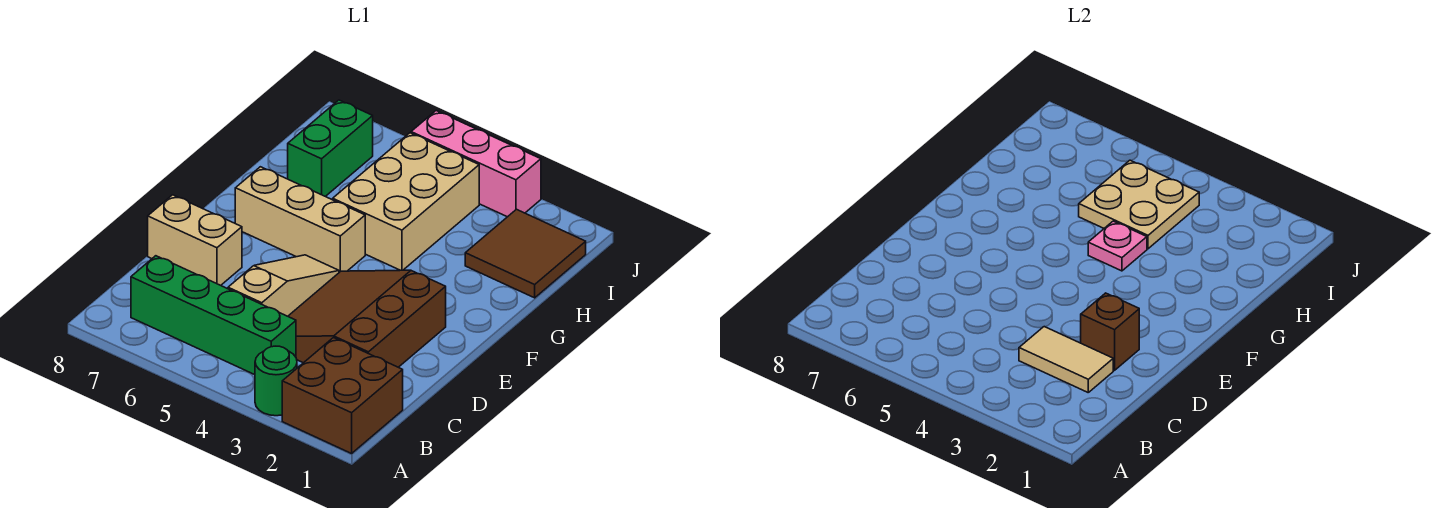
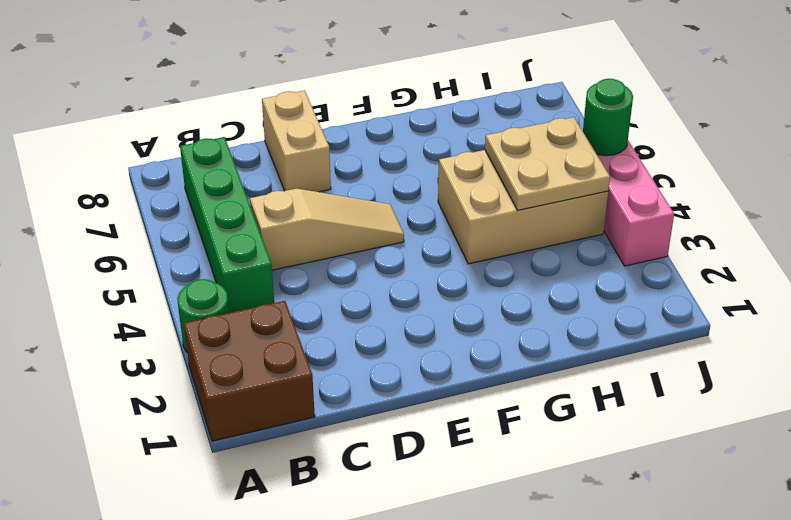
green round brick J5 level 2 -> none
none -> brown slope C2:E4 level 1 top 2
none -> tan brick F5:F7 level 1
none -> brown tile H1:I2 level 1

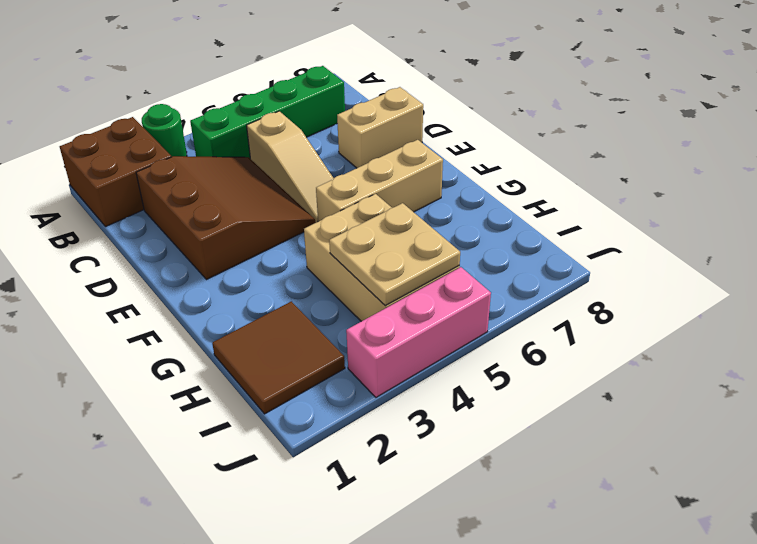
none -> green brick H7:I7 level 1
none -> tan tile C2:C3 level 2
none -> brown brick D2 level 2

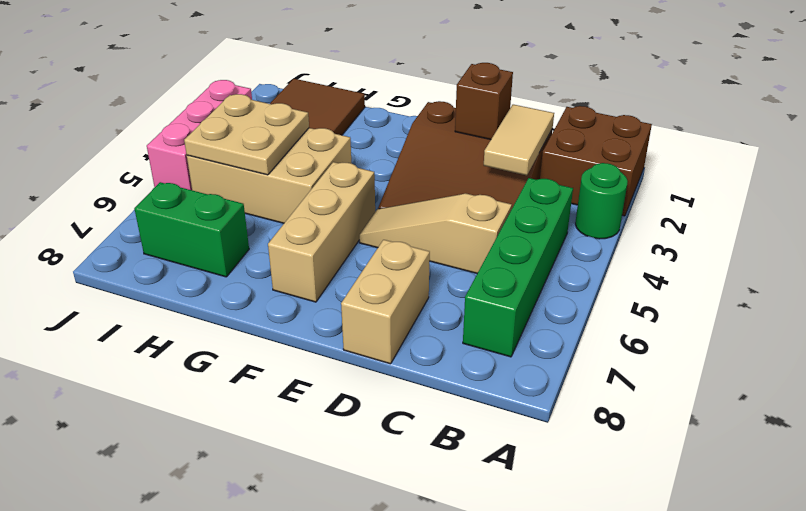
none -> pink plate G4 level 2

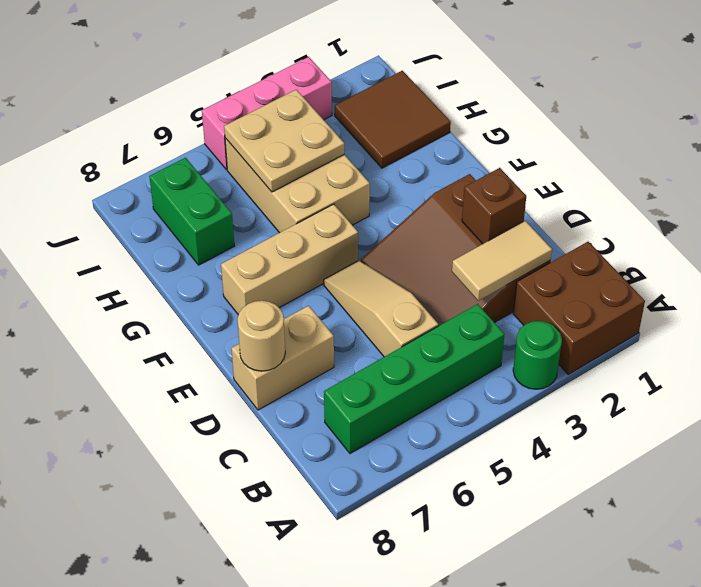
tan round brick D8 level 2 -> none
none -> pink plate G4 level 2

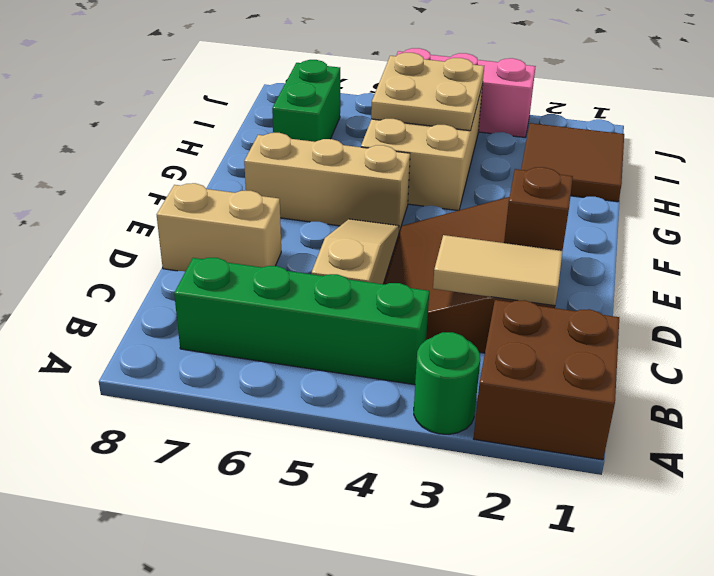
none -> pink plate G4 level 2

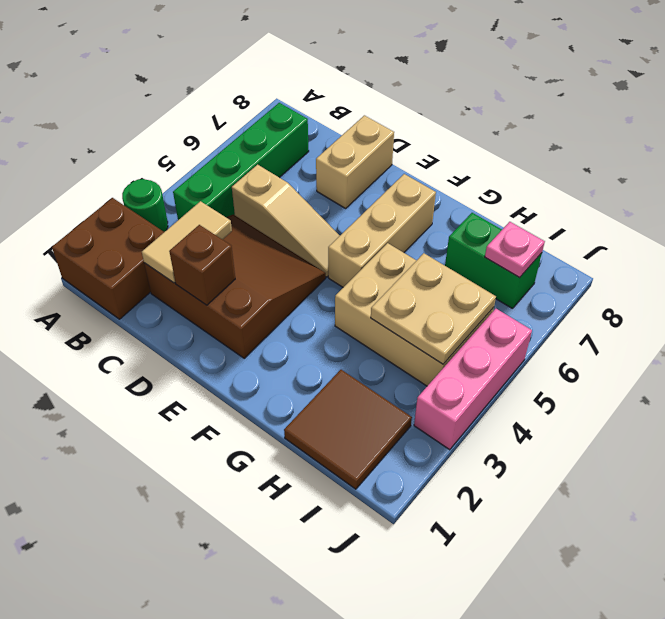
pink plate I7 level 2 -> pink plate G4 level 2

